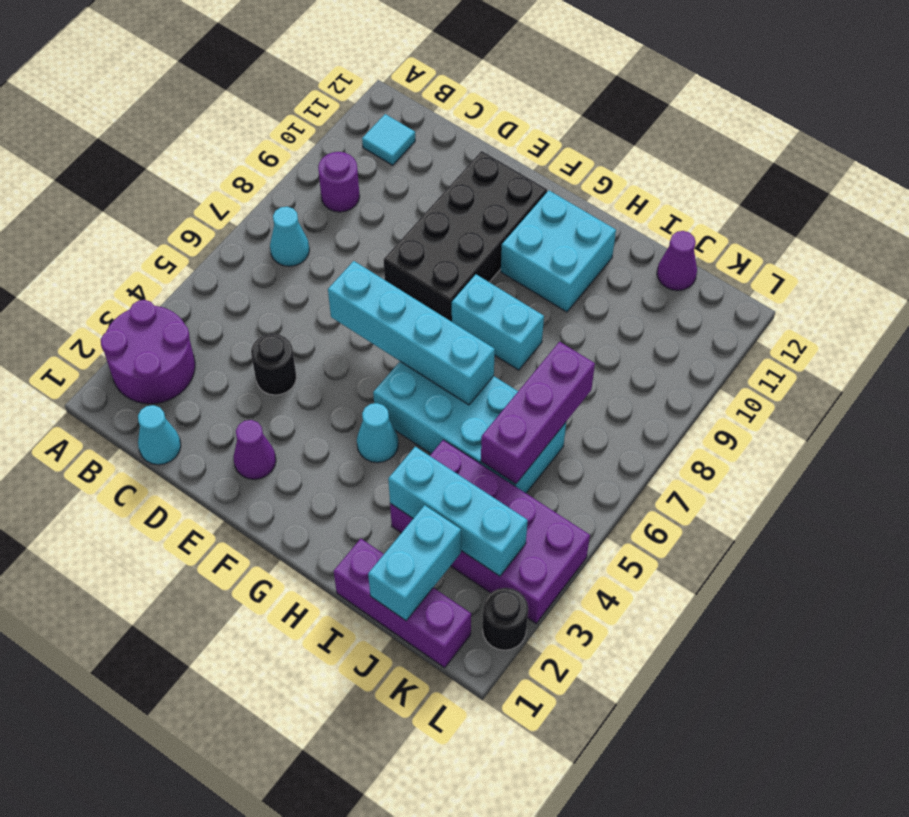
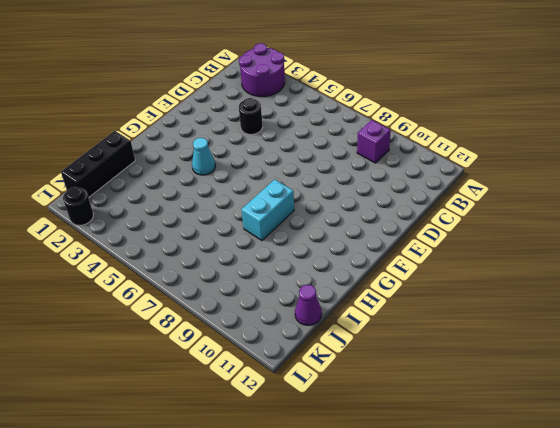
purple brick B9 level 1 -> purple round brick B9 level 1
black brick I1:K1 level 1 -> purple brick I1:K1 level 1
none -> cyan cone B7 level 1
none -> cyan tile B11 level 1
none -> cyan cone C1 level 1

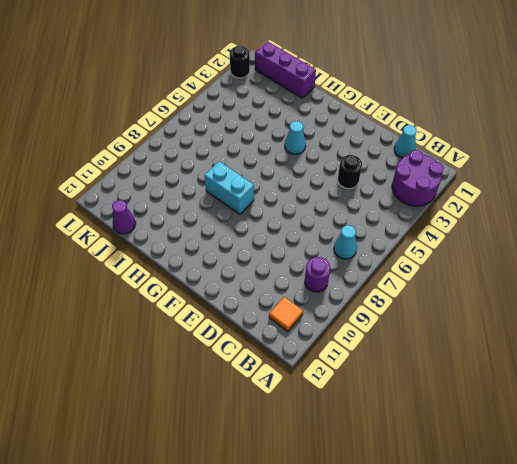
orange tile B11 level 1 -> cyan tile B11 level 1
none -> purple cone E2 level 1
none -> black brick E8:F11 level 1
none -> cyan brick G5:J6 level 1

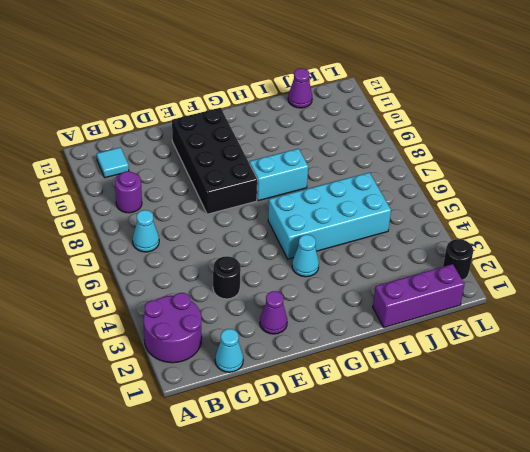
none -> cyan brick G10:H11 level 1
none -> purple brick I3:L4 level 1
none -> cyan brick E6:H6 level 2

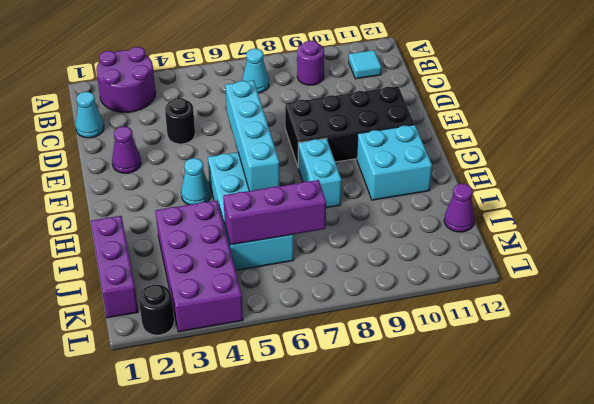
none -> cyan brick I3:K3 level 2
none -> cyan brick J1:J2 level 2

